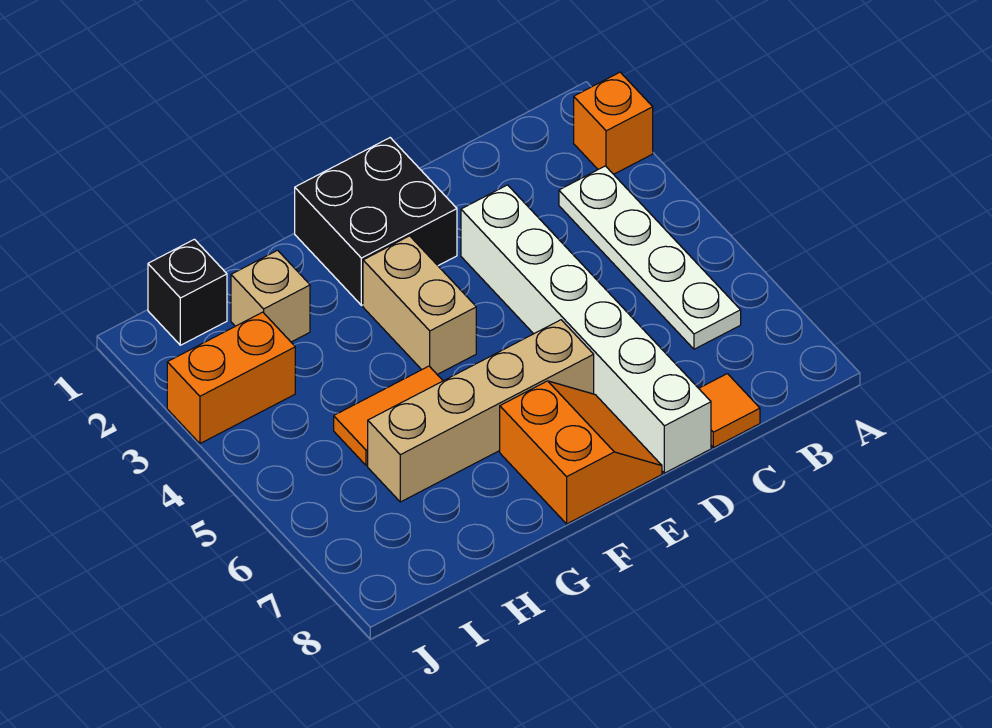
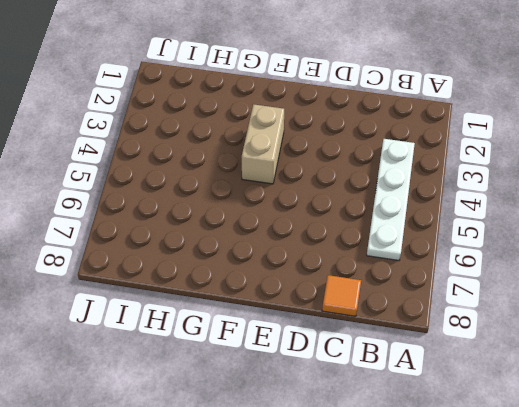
none -> orange brick A2 level 1
none -> white brick D3:D8 level 1
none -> black brick E1:F2 level 1

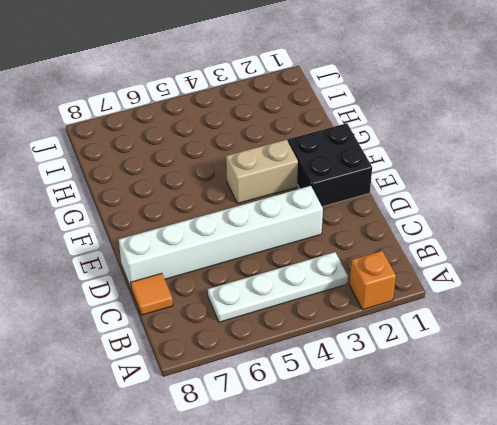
none -> tan brick E6:H6 level 1
none -> orange slope E7:F8 level 1 top F
none -> orange tile G5:H5 level 1

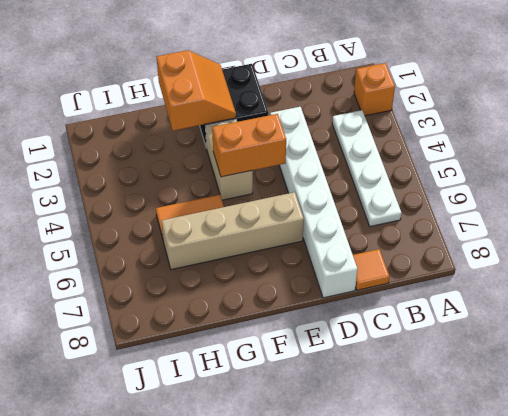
orange brick E4:F4 level 2 -> orange brick I3:J3 level 1
orange slope F1:G2 level 2 top G -> orange slope E7:F8 level 1 top F
none -> tan brick H2 level 1
none -> black brick I1 level 1

